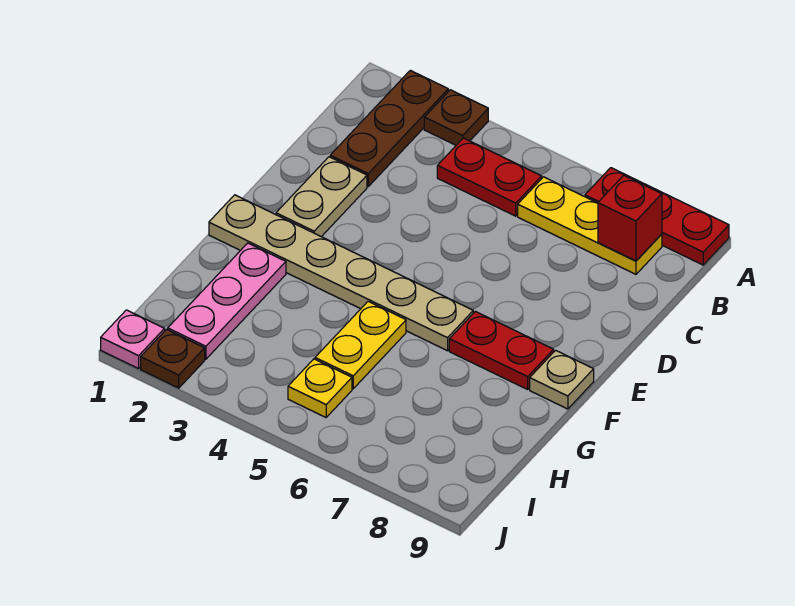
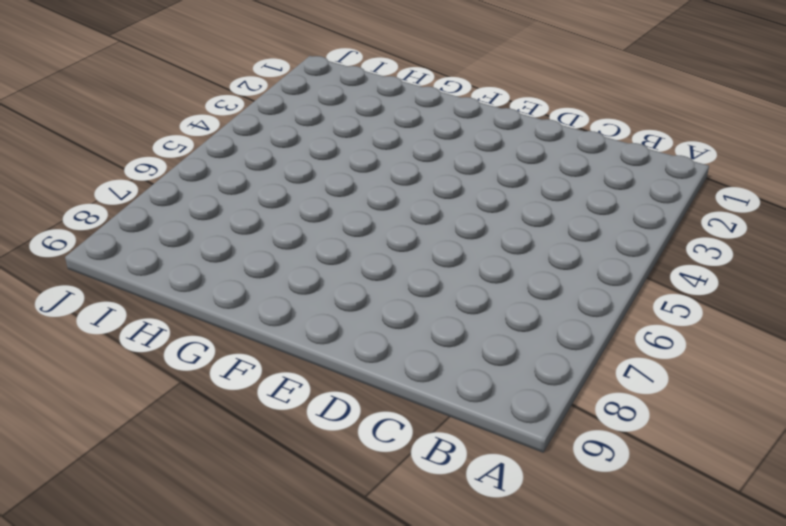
none -> brown plate A2:C2 level 1
none -> brown plate A3 level 1
none -> red plate A7:A9 level 1

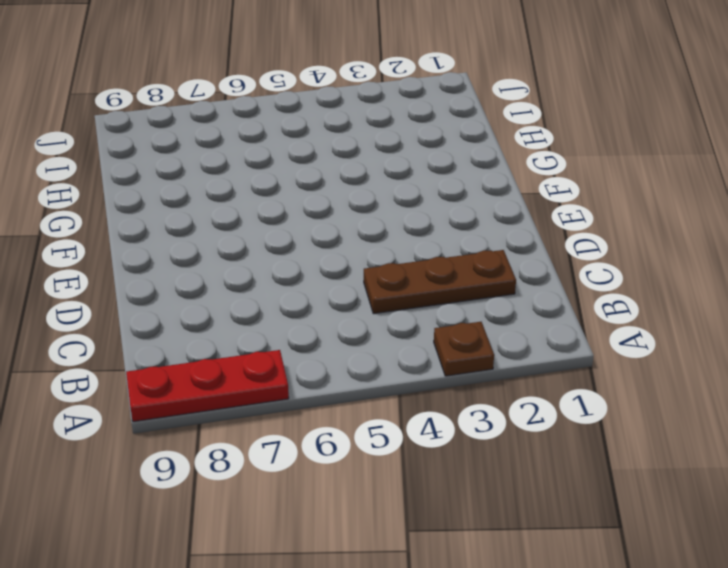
brown plate C2:C4 level 1 -> brown plate A2:C2 level 1
none -> red plate B4:B5 level 1
none -> yellow plate B6:B8 level 1
none -> tan plate D2:E2 level 1

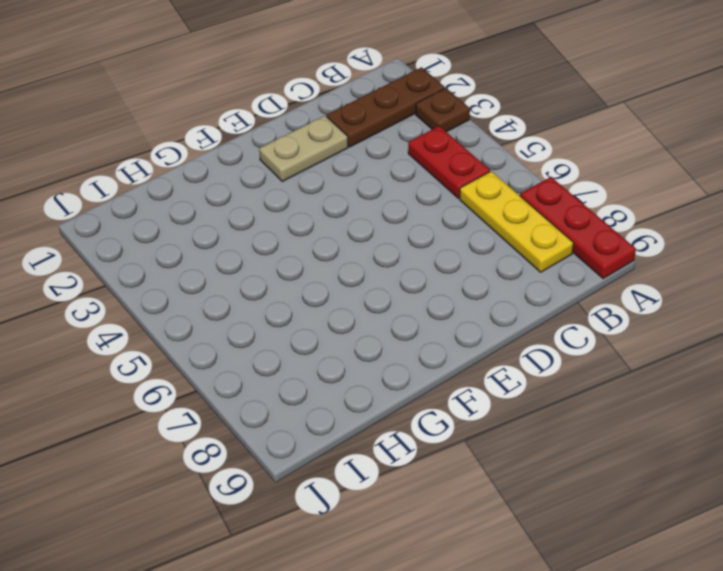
none -> tan plate F1:F6 level 1
none -> red plate F7:F8 level 1
none -> tan plate F9 level 1

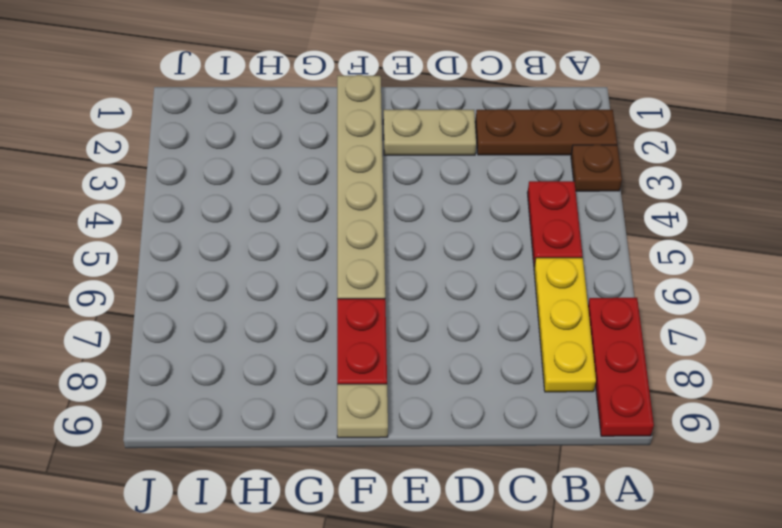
none -> pink plate G2:I2 level 1
none -> yellow plate G5:H5 level 1
none -> yellow plate I5 level 1

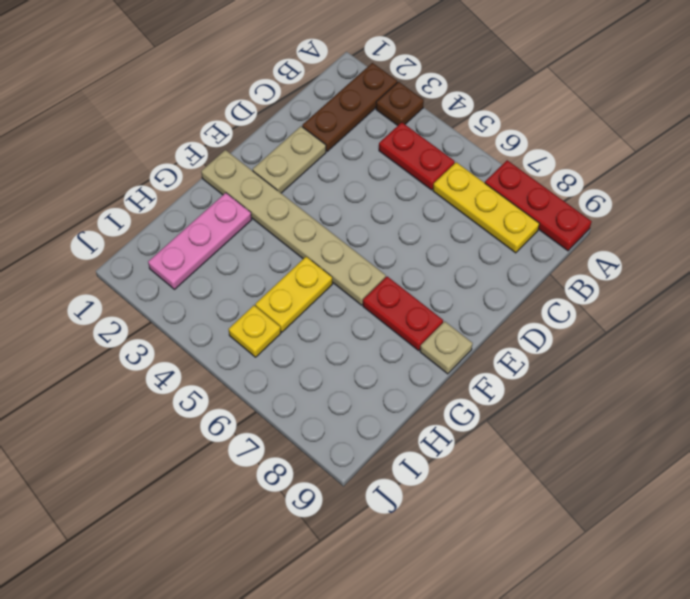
none -> pink plate J1 level 1
none -> brown plate J2 level 1
none -> red brick B8 level 2

